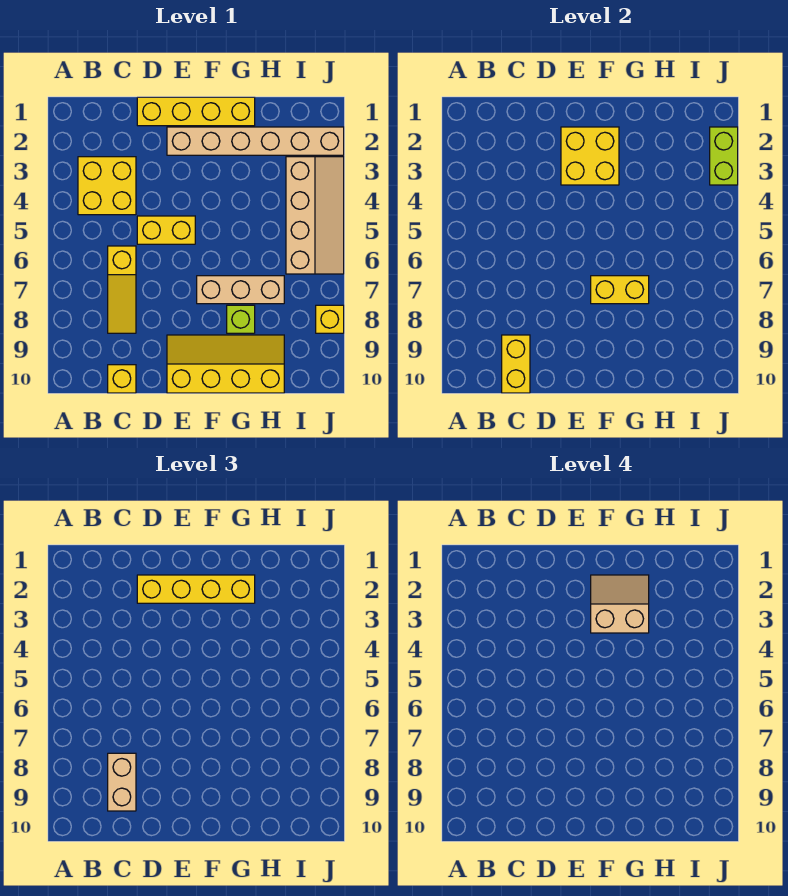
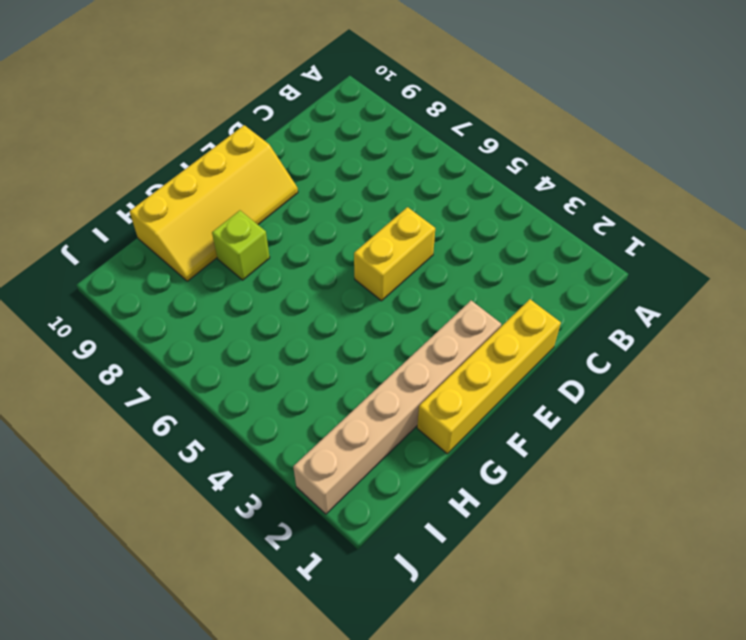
none -> yellow brick B3:C4 level 1
none -> yellow slope C6:C8 level 1 top 6
none -> yellow brick C10 level 1

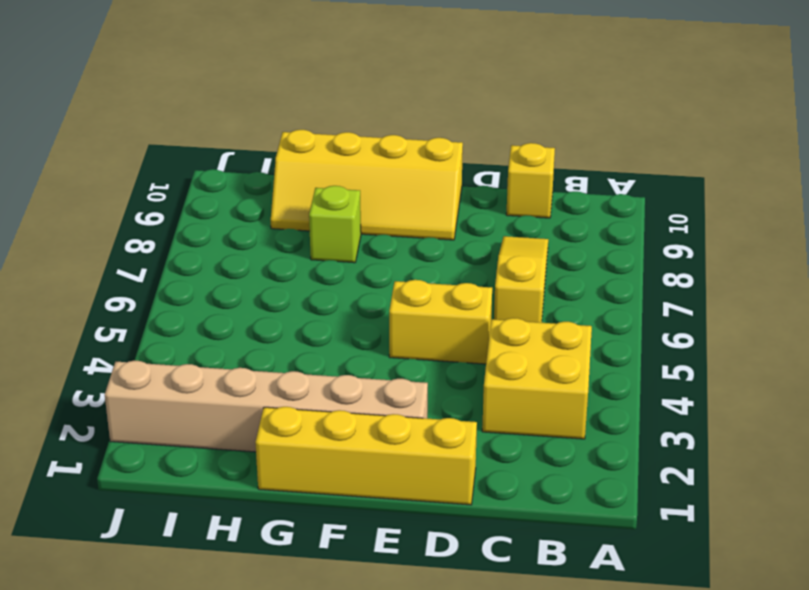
none -> tan brick F7:H7 level 1
none -> tan slope I3:J6 level 1 top I
none -> yellow brick J8 level 1

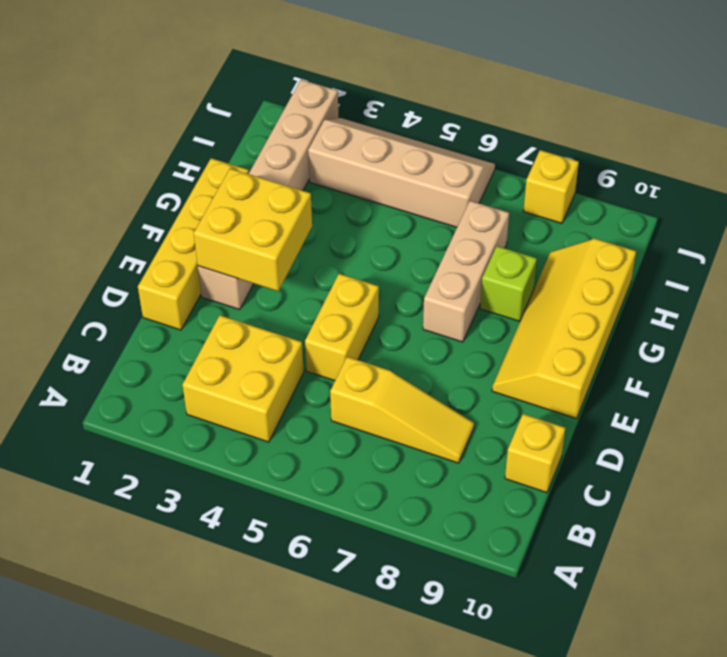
none -> yellow brick C9:C10 level 2
none -> yellow brick F7:G7 level 2
none -> lime brick J2:J3 level 2

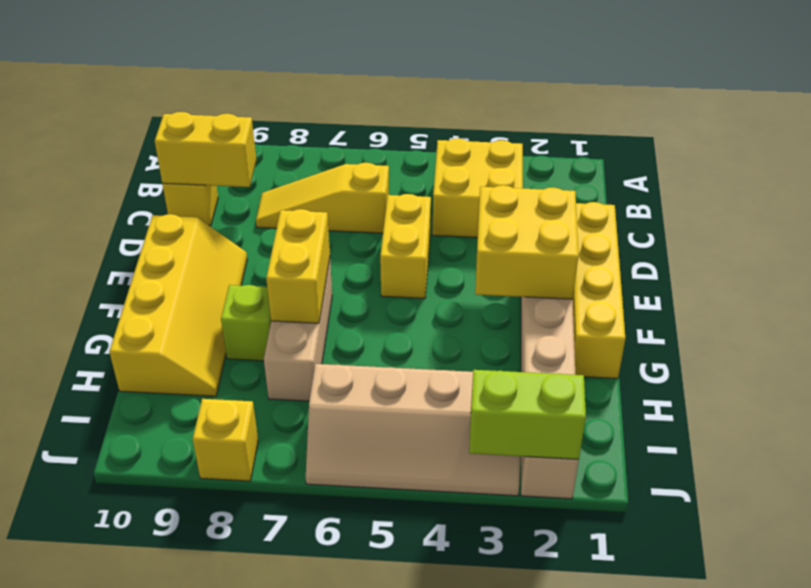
none -> tan brick C8:C9 level 3
none -> yellow brick D2:G2 level 3
none -> tan slope F2:G3 level 4 top 3

